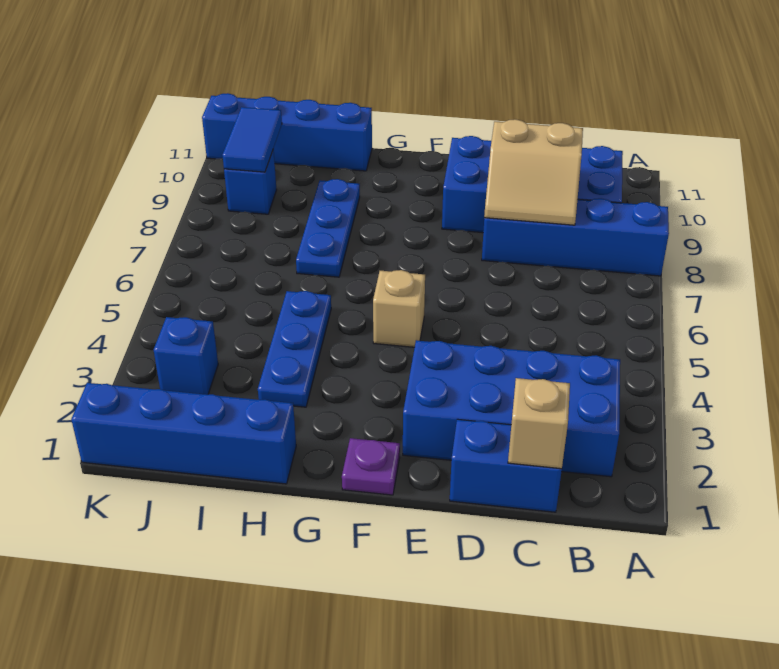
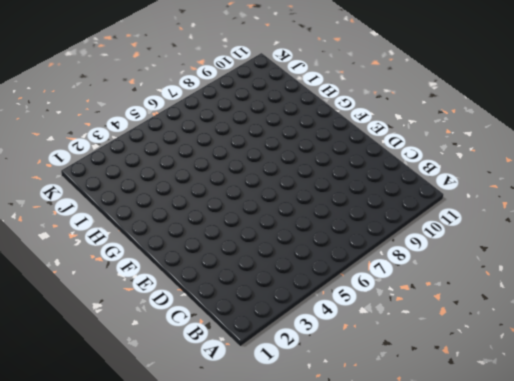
none -> blue brick A8:D8 level 1
none -> blue brick B2:E3 level 1
none -> blue brick B9:E10 level 1

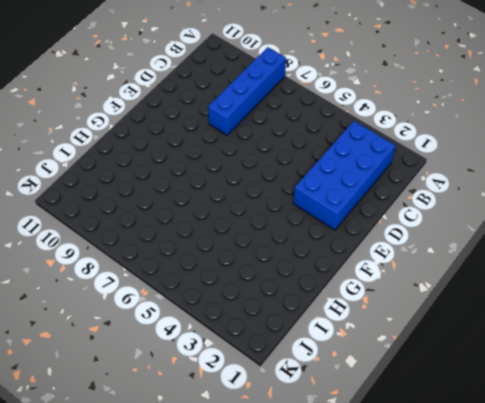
none -> blue brick B9:E10 level 1
none -> blue brick C1:D1 level 1
none -> purple plate F1 level 1

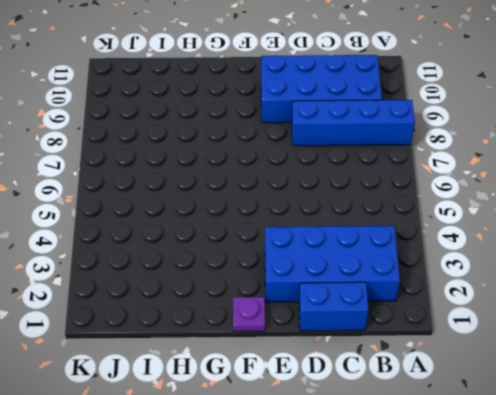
none -> tan brick F5 level 1
none -> blue brick H1:K1 level 1
none -> blue plate H3:H5 level 1

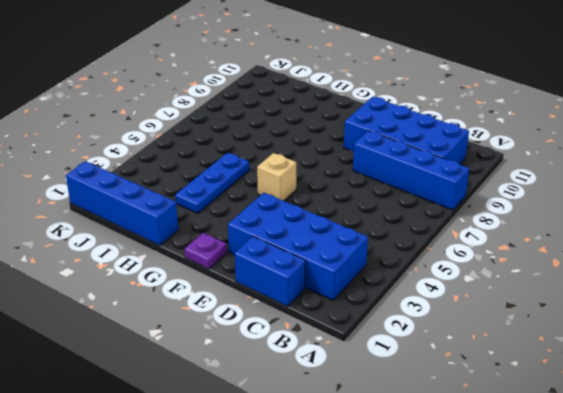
none -> blue plate H7:H9 level 1
none -> blue brick H11:K11 level 1
none -> blue brick J3 level 1

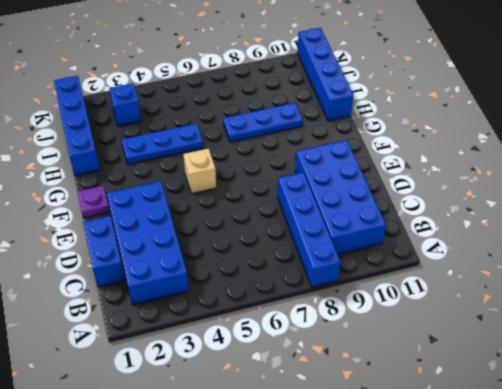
none -> blue brick J9 level 1
none -> tan brick C1 level 2
none -> tan slope C8:D9 level 2 top 9

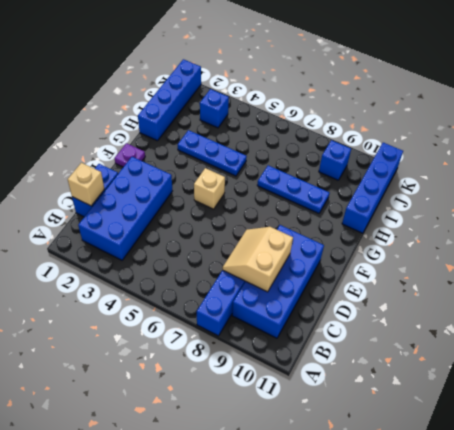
none -> blue tile J9:J10 level 2

